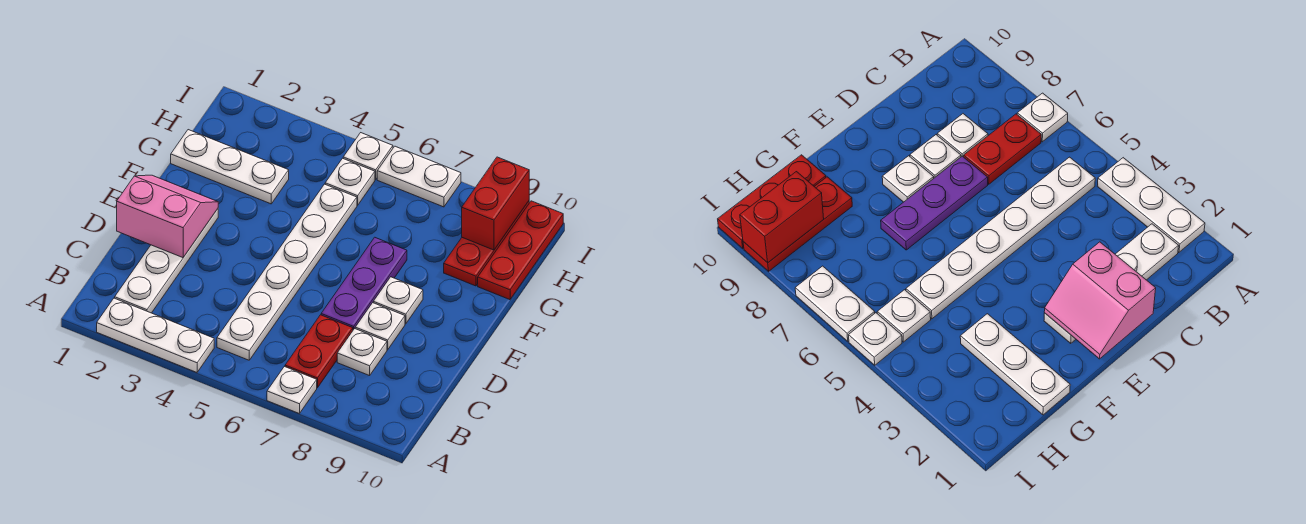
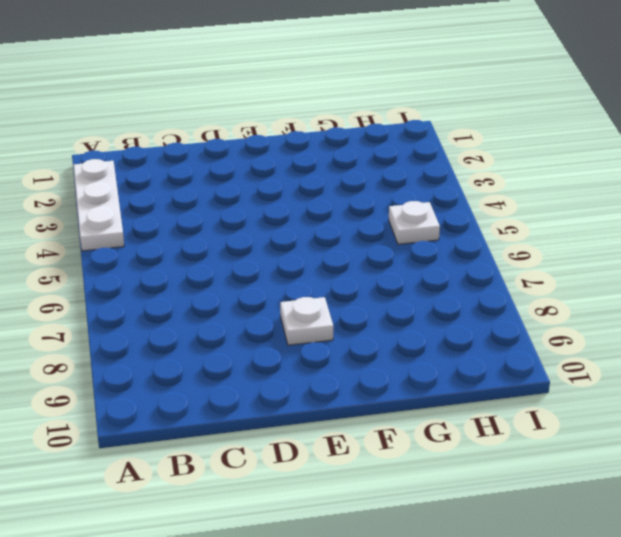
none -> white plate A7 level 1
none -> white plate B2:E2 level 1
none -> white plate B5:G5 level 1

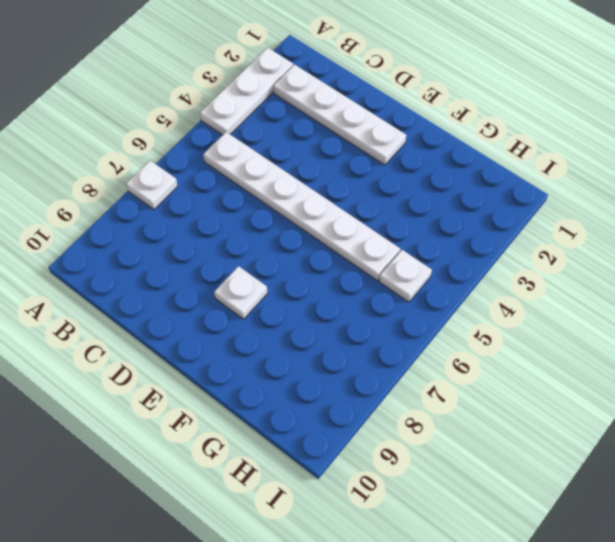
none -> red plate B7:C7 level 1
none -> white plate C8 level 1
none -> purple plate D7:F7 level 1

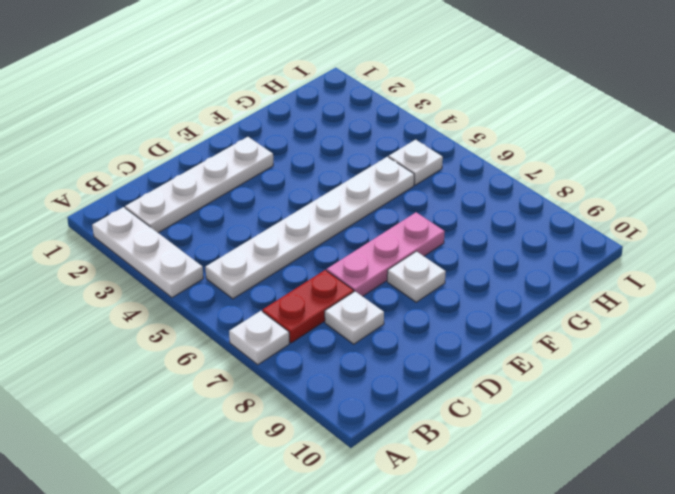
pink plate D7:F7 level 1 -> purple plate D7:F7 level 1
none -> white plate D8 level 1
none -> white plate G1:G3 level 1
none -> red plate G9:I9 level 1

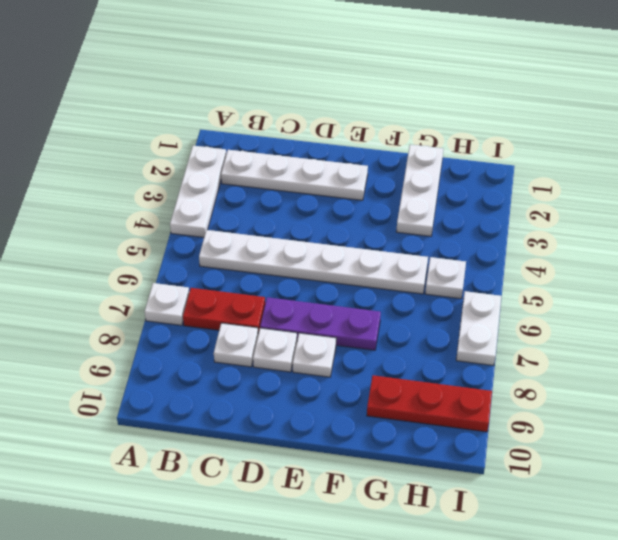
none -> red plate G10:I10 level 1
none -> white plate I5 level 1
none -> pink slope D1:E2 level 2 top D

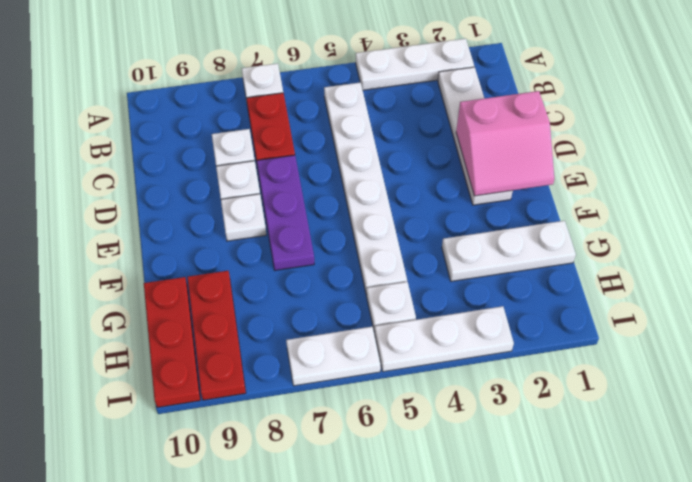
white plate I3:I5 level 1 -> white plate I5 level 1
none -> red brick H9:I9 level 2

